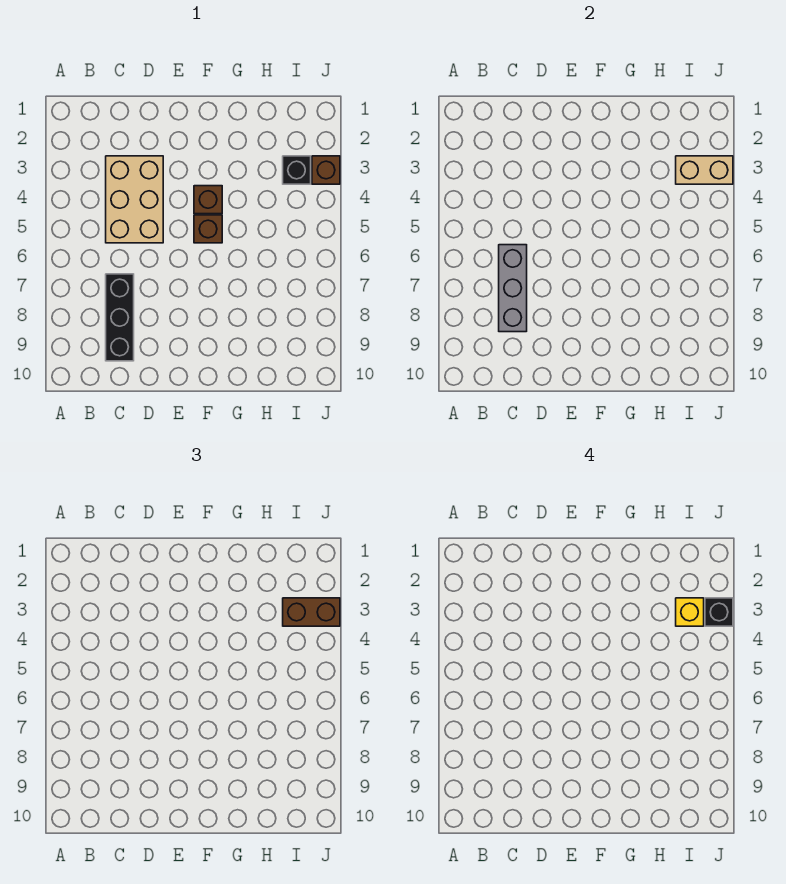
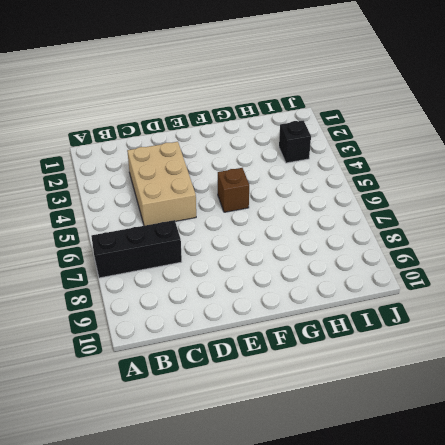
black brick A7:C7 level 1 -> black brick C7:C9 level 1
none -> brown brick F4 level 1
none -> brown brick J3 level 1

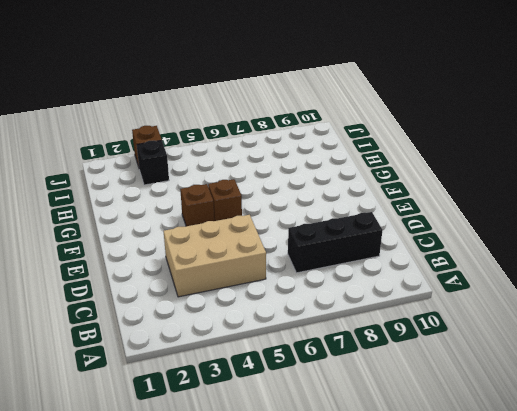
none -> grey brick C6:C8 level 2
none -> tan brick I3:J3 level 2

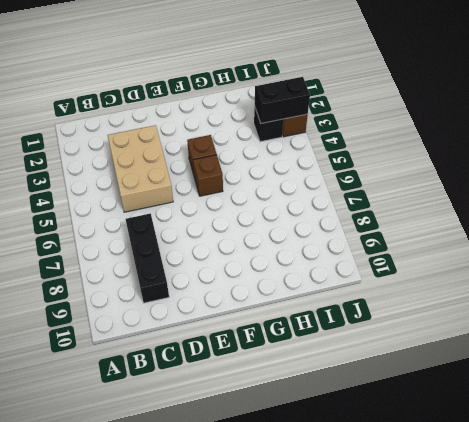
black brick I3:J3 level 2 -> tan brick I3:J3 level 2
none -> grey brick C6:C8 level 2
none -> brown brick I3:J3 level 3

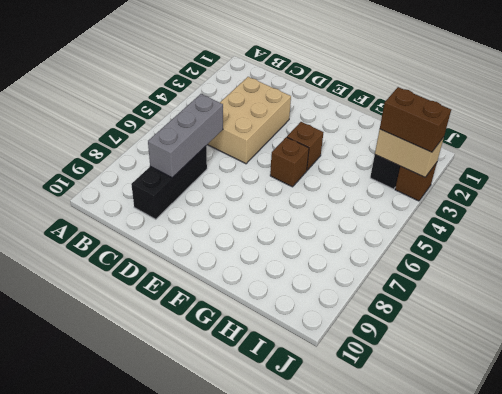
none -> yellow brick I3 level 4
none -> black brick J3 level 4

